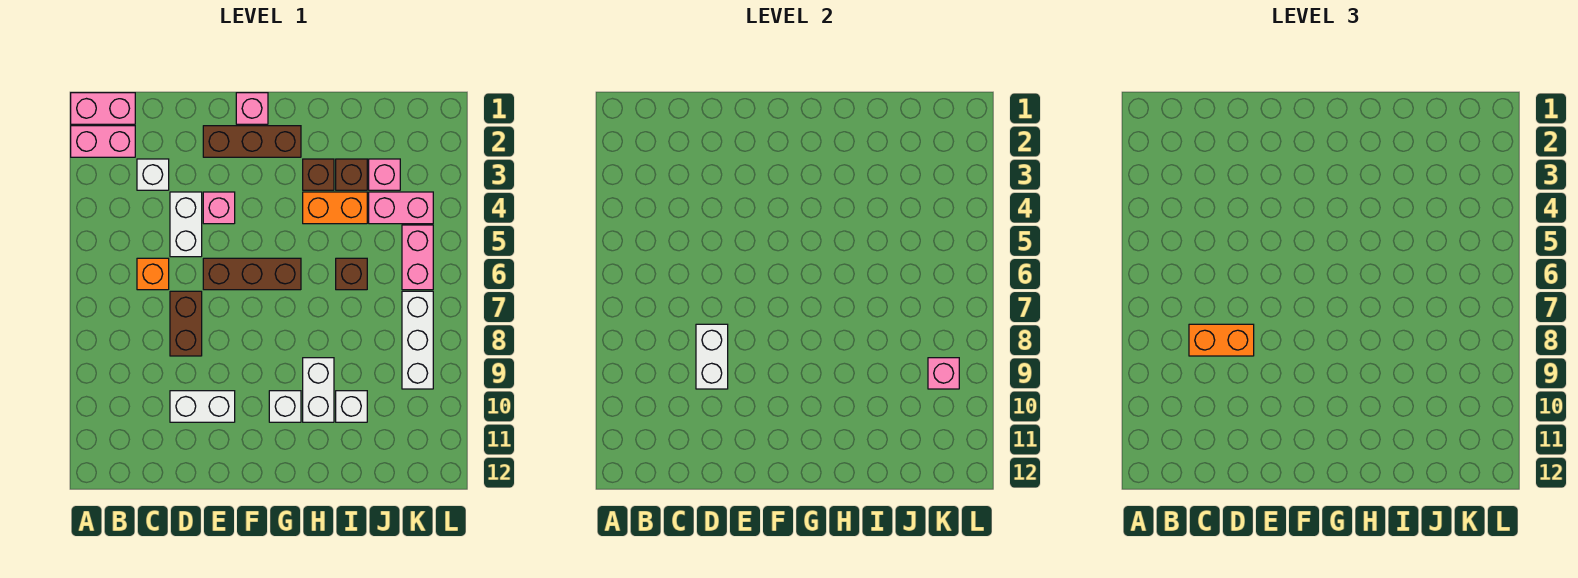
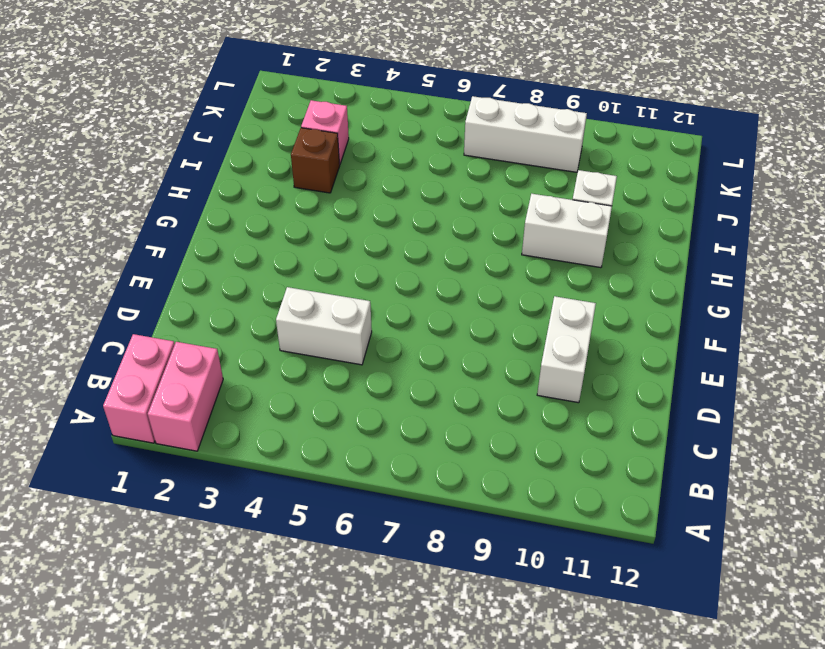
none -> white brick C3 level 1
none -> orange brick C6 level 1
none -> brown brick D7:D8 level 1

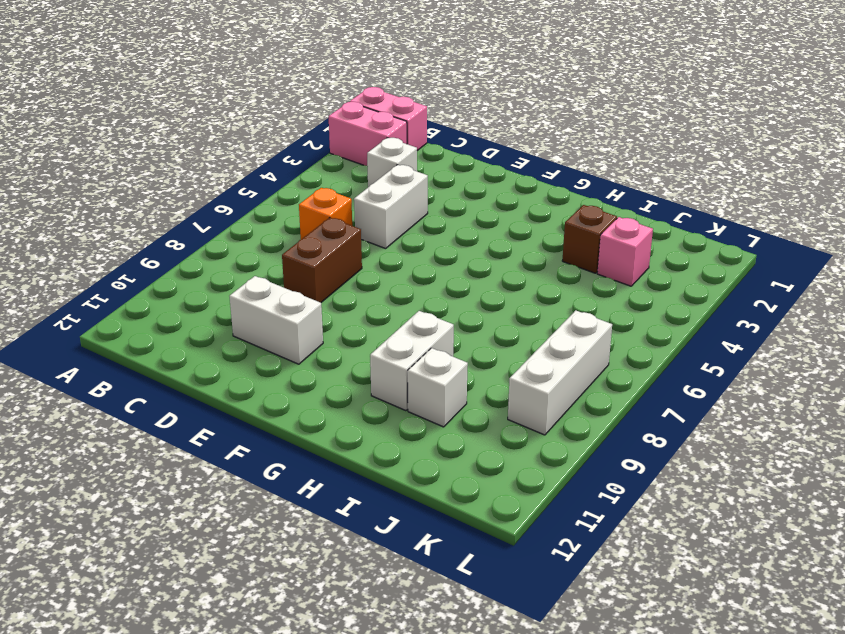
none -> brown brick E2:G2 level 1
none -> pink brick E4 level 1
none -> brown brick E6:G6 level 1

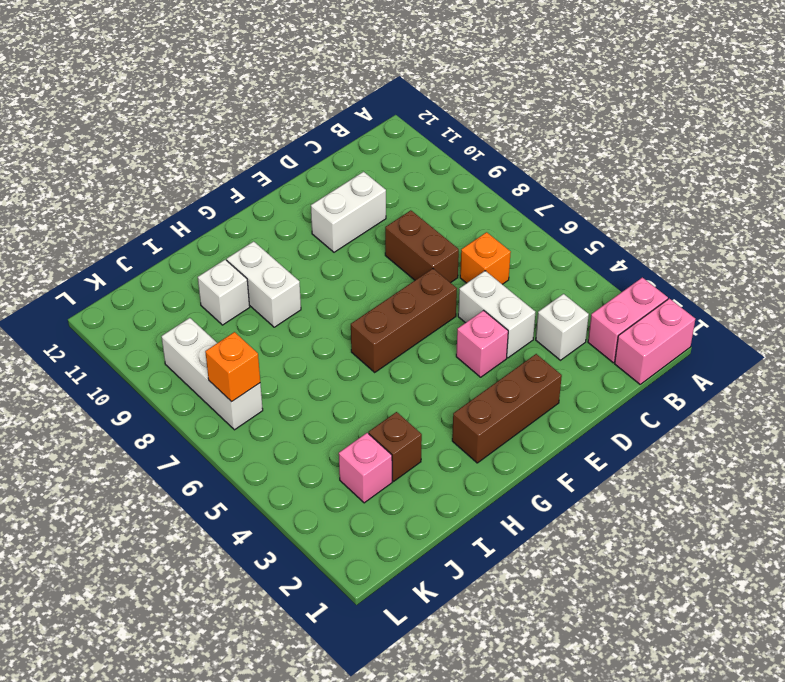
orange brick K7 level 2 -> none
none -> pink brick F1 level 1
none -> white brick G10 level 1
none -> brown brick H3 level 1

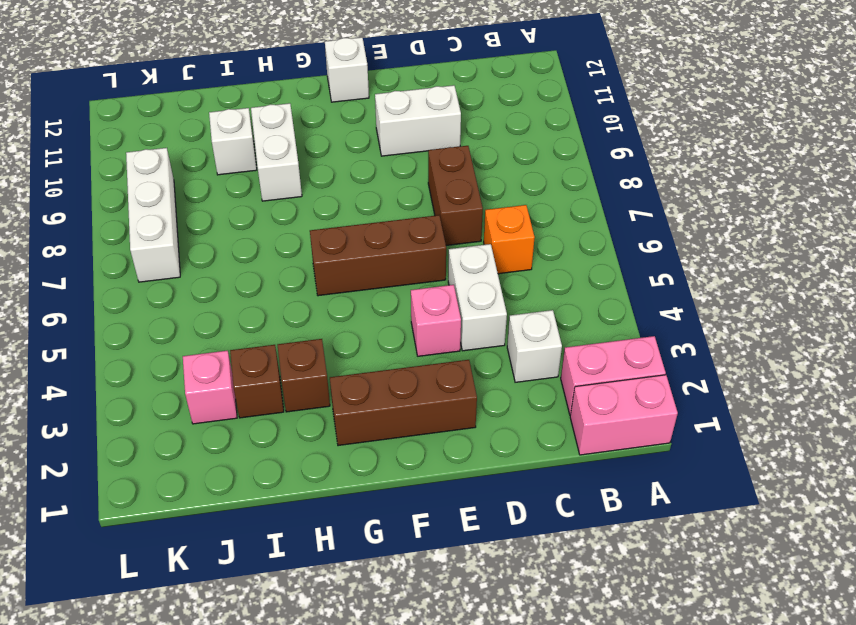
white brick F12 level 1 -> white brick G10 level 1
none -> pink brick F1 level 1
none -> orange brick H4:I4 level 1
none -> brown brick I6 level 1

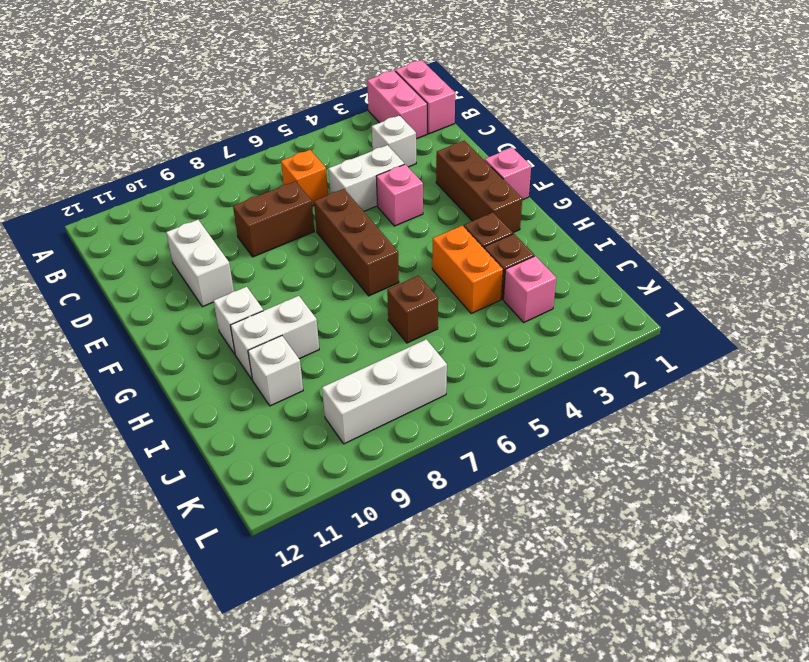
none -> pink brick J4:K4 level 1
none -> pink brick K5:K6 level 1
none -> white brick D8:D9 level 2

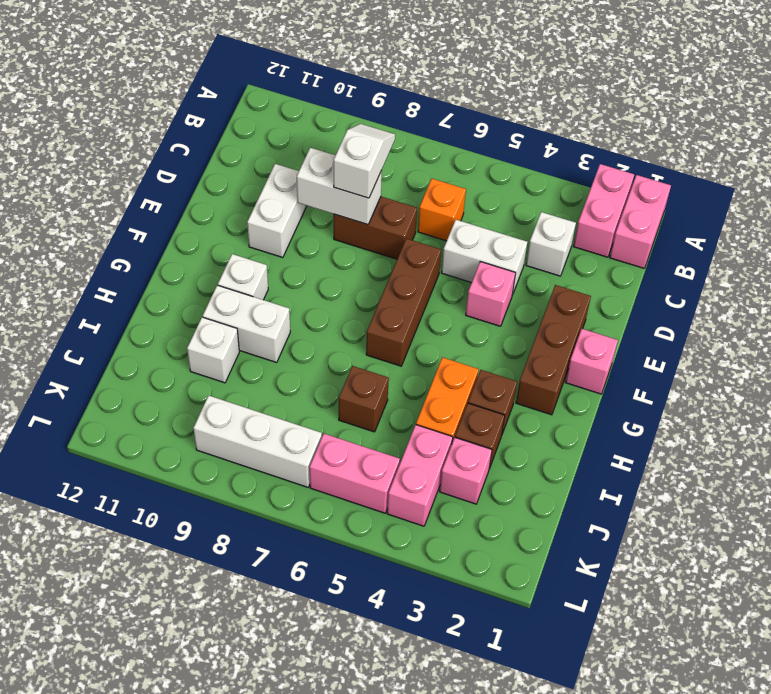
white slope C8:D8 level 3 top D -> orange brick C8:D8 level 3
none -> pink brick K9 level 2

